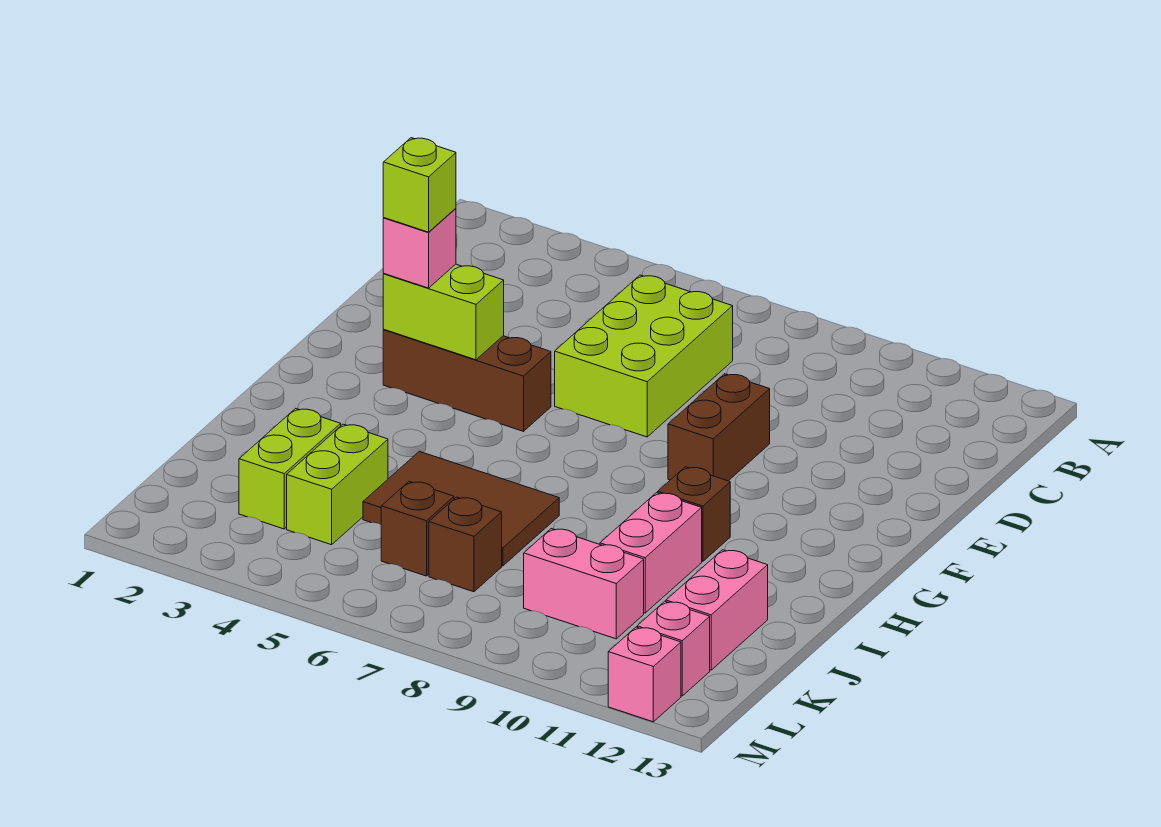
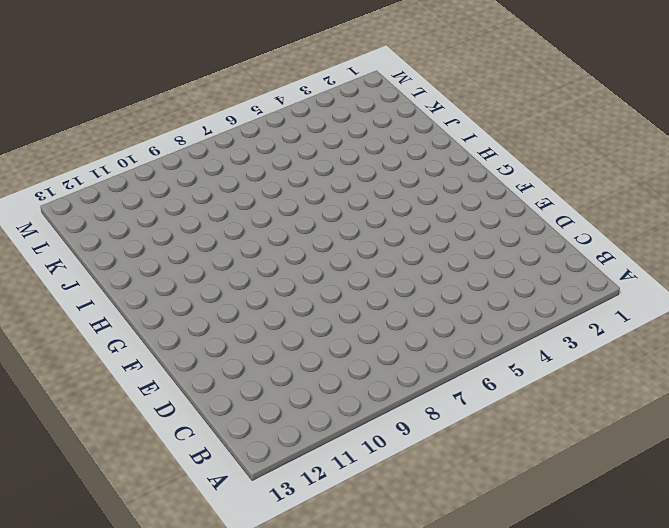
none -> lime brick C6:E7 level 1
none -> brown brick E9:F9 level 1
none -> brown brick F3:F5 level 1

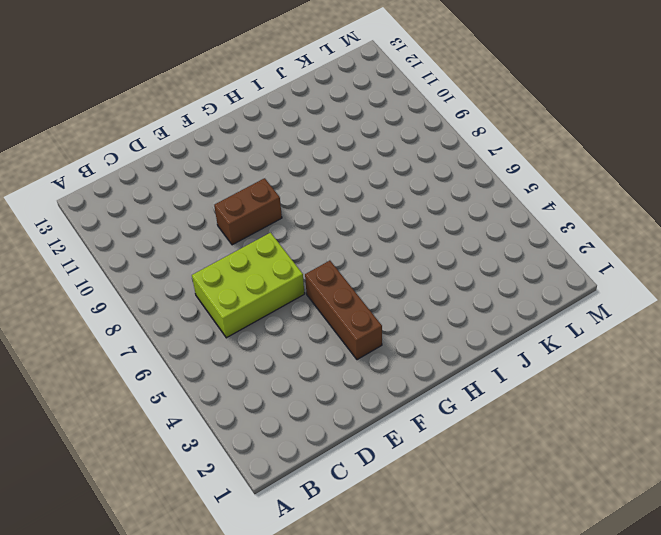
none -> brown brick H10 level 1
none -> brown tile I5:J7 level 1
none -> pink brick I10:J10 level 1

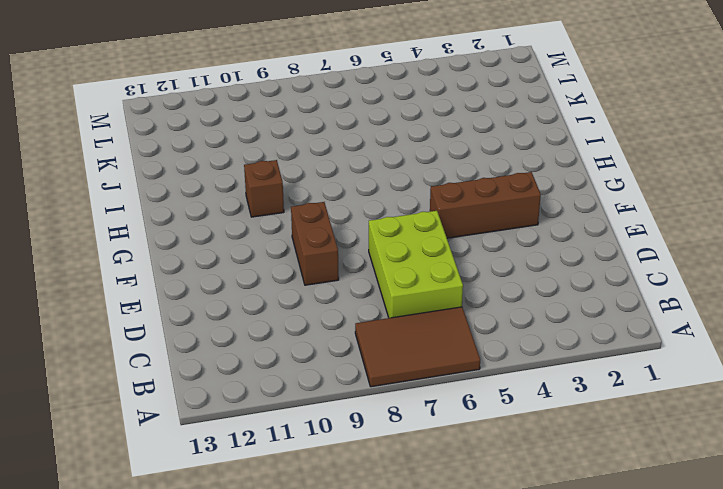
brown tile A6:B8 level 1 -> brown tile I5:J7 level 1
none -> pink brick I10:J10 level 1
none -> lime brick J3:K3 level 1
none -> lime brick J4:K4 level 1

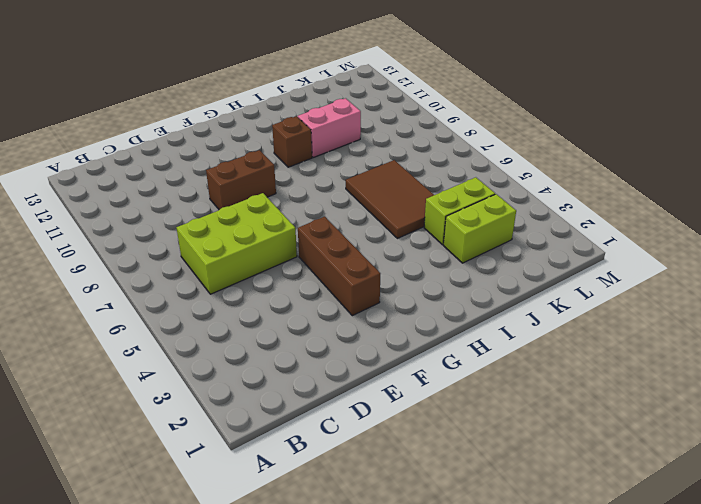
none -> pink brick J12:K12 level 1
none -> brown brick K6 level 1
none -> brown brick K7 level 1

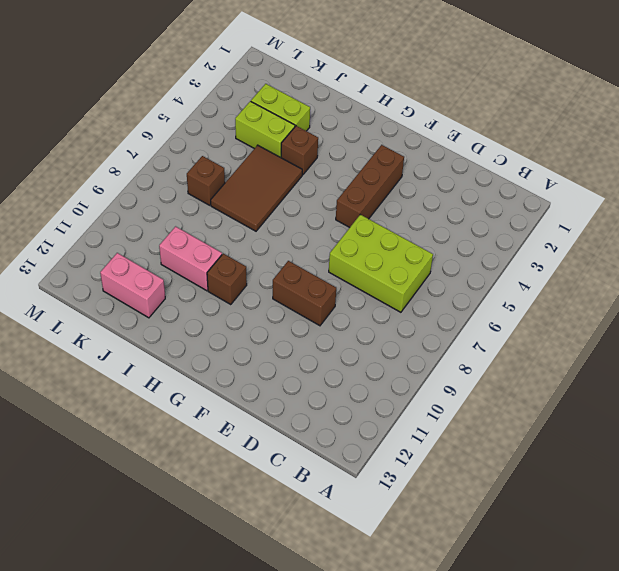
brown brick I4 level 1 -> brown brick K6 level 1
none -> pink brick K9:K10 level 1
none -> pink brick L12 level 1
none -> pink brick M12 level 1

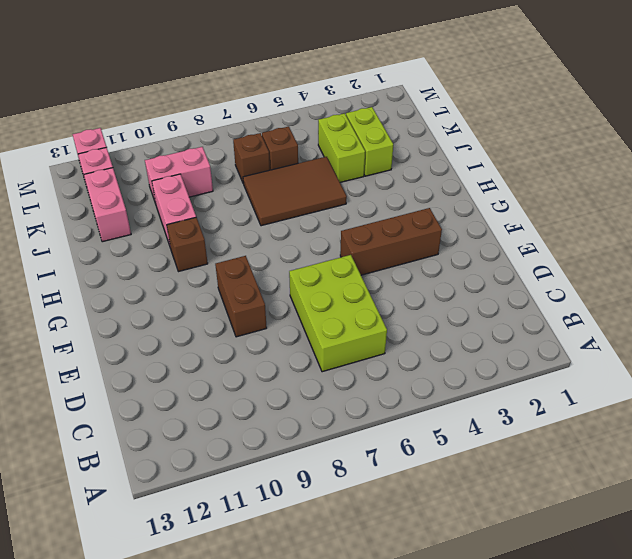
none -> lime brick F3:F4 level 2
none -> pink brick F3 level 3
none -> lime brick F3 level 4

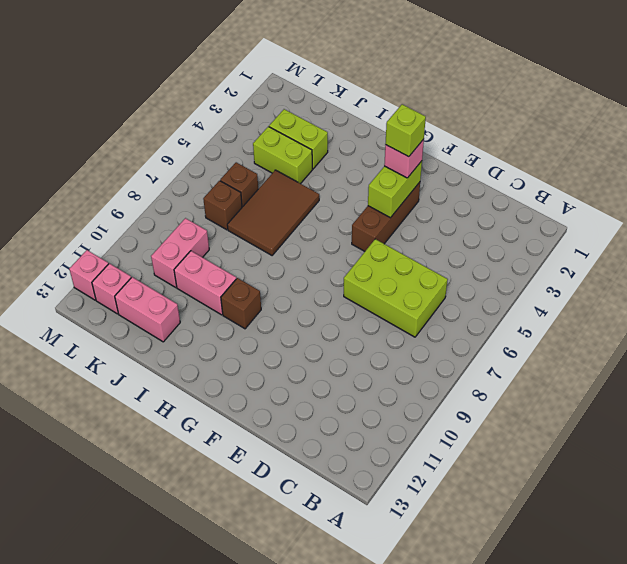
none -> brown brick E9:F9 level 1

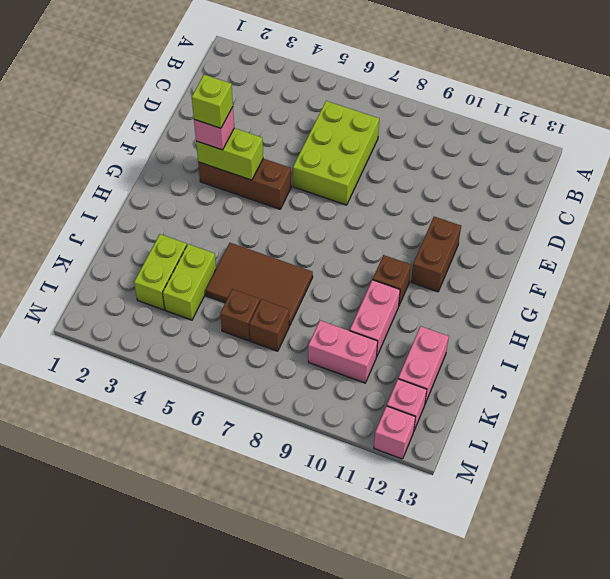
brown brick F11:G11 level 1 -> brown brick E9:F9 level 1

